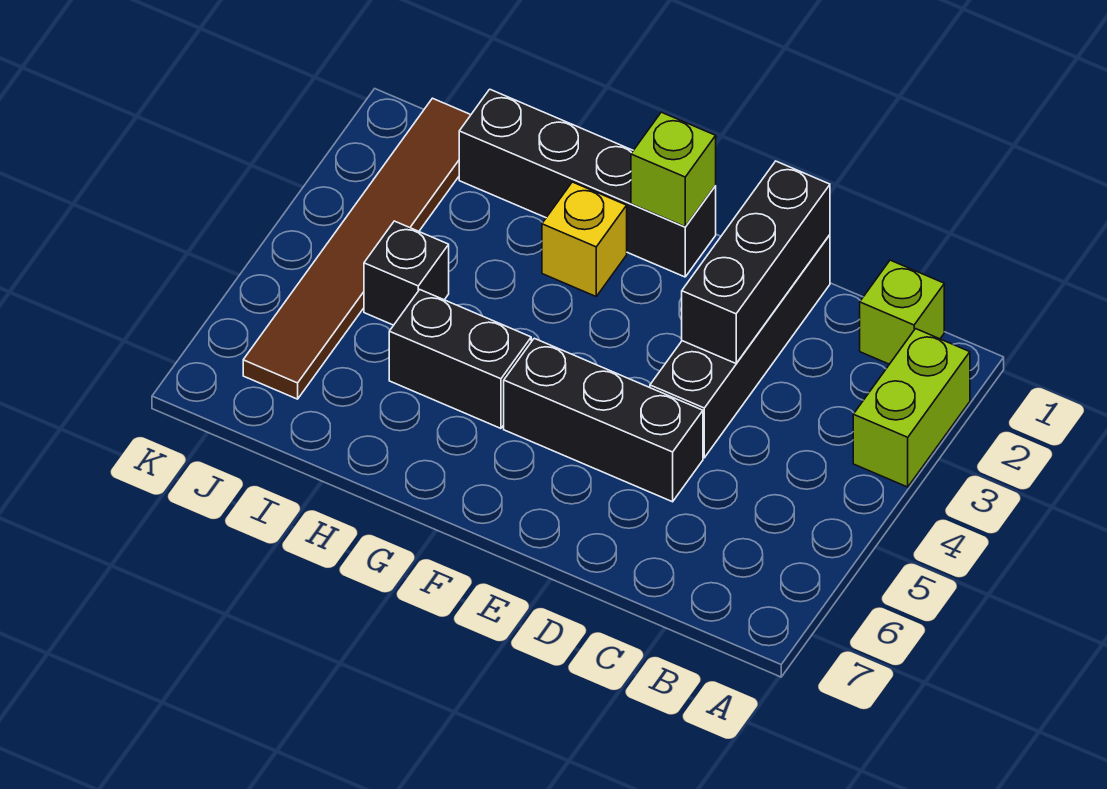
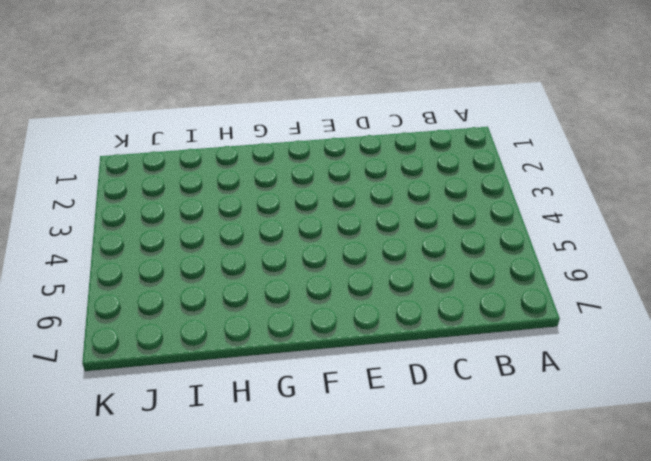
none -> lime brick A2:A3 level 1
none -> lime brick B1 level 1

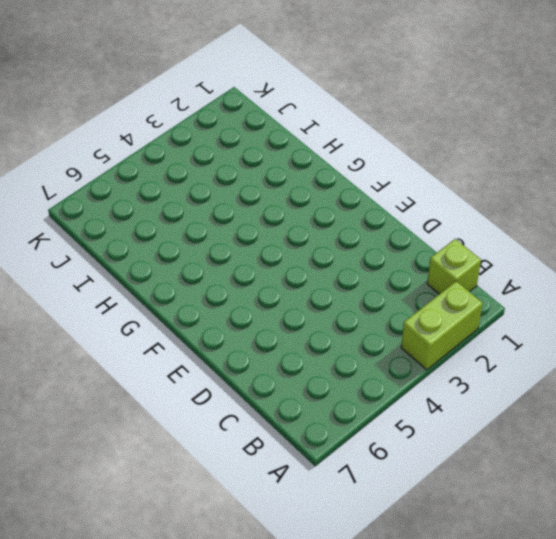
none -> black brick D1:D4 level 1
none -> black brick D5:F5 level 1

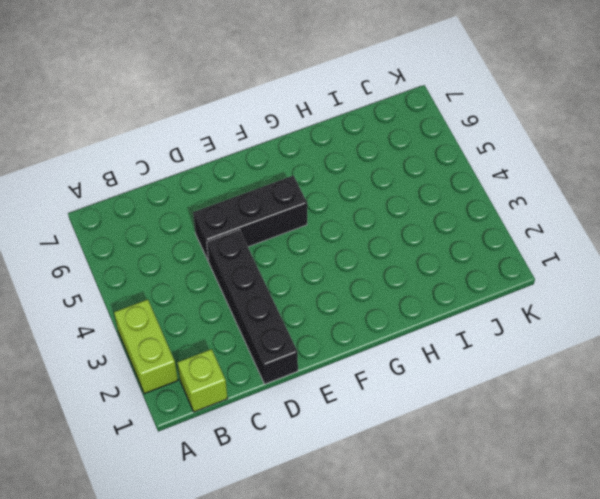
none -> black brick F1:I1 level 1
none -> yellow brick G2 level 1

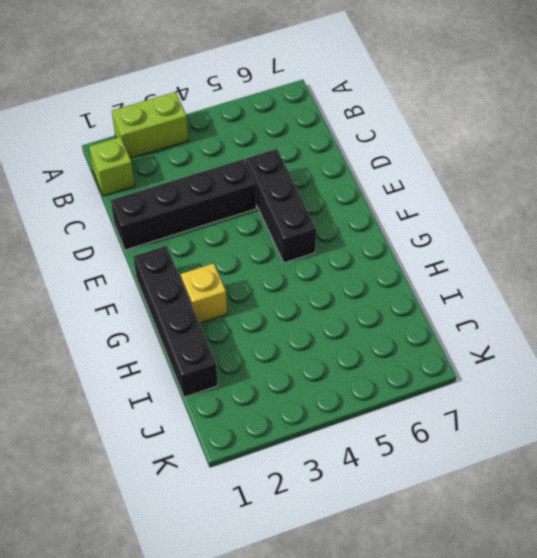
none -> black brick G5:H5 level 1
none -> black brick I4 level 1

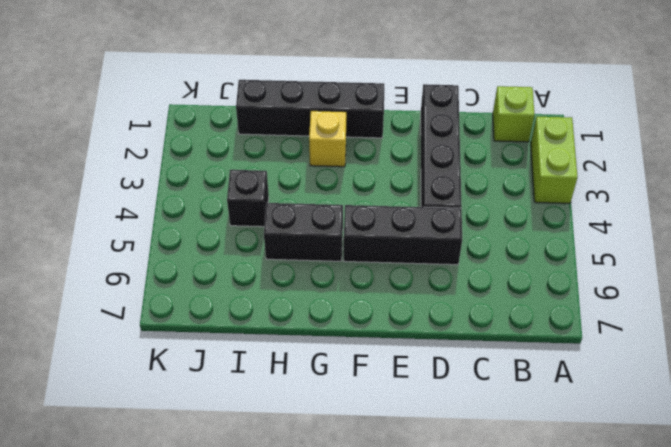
none -> brown tile J1:J6 level 1
none -> black brick D1:D3 level 2

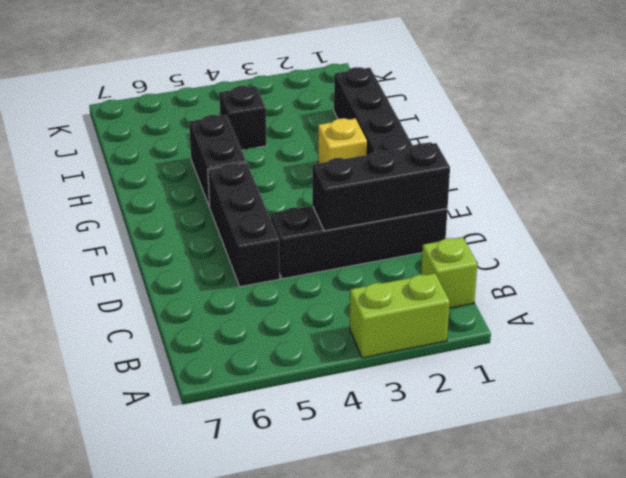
none -> brown tile J1:J6 level 1
none -> lime brick F1 level 2

